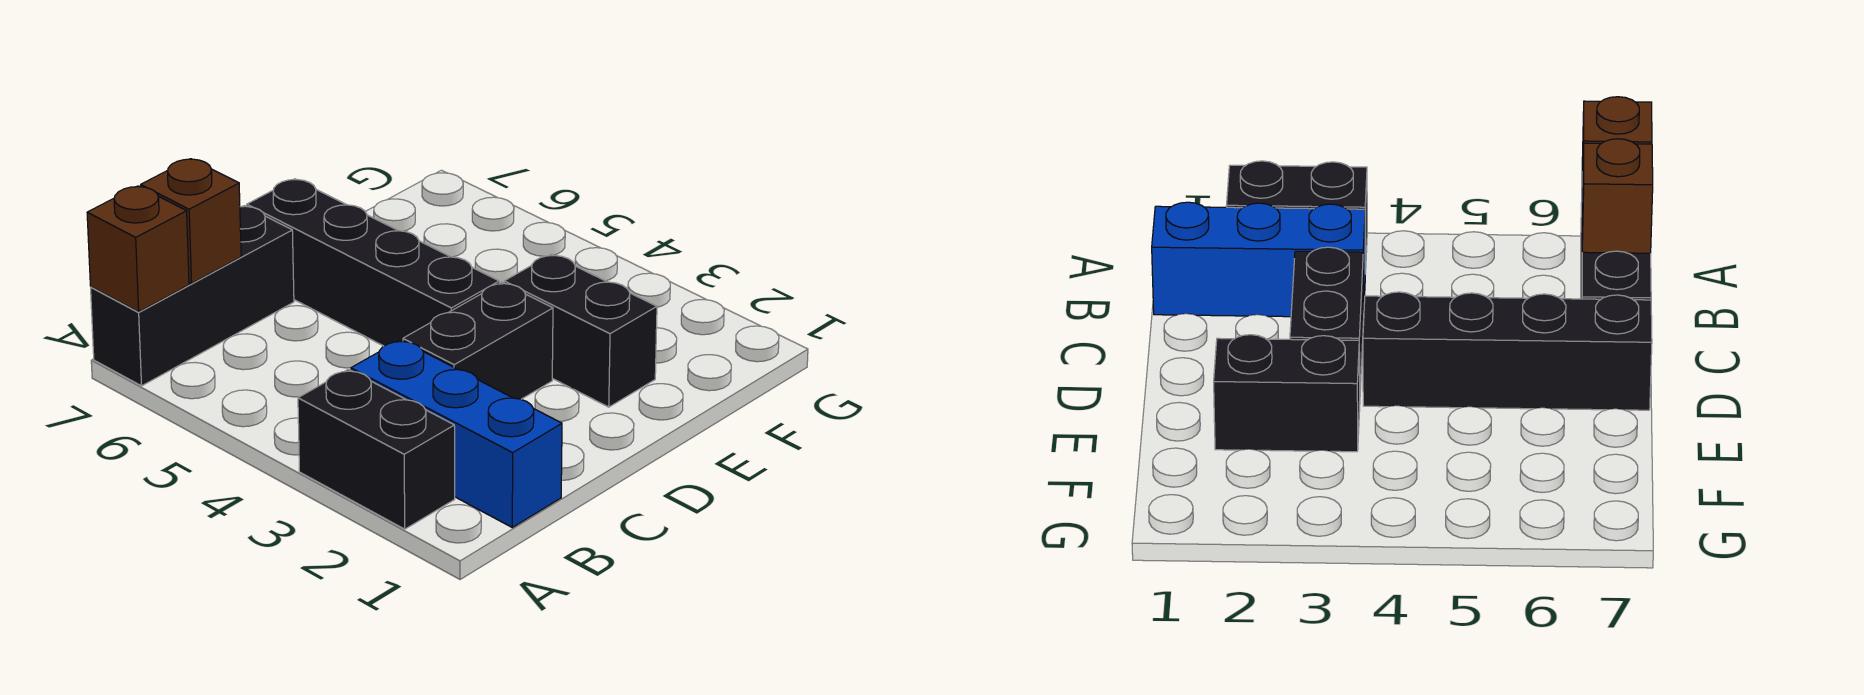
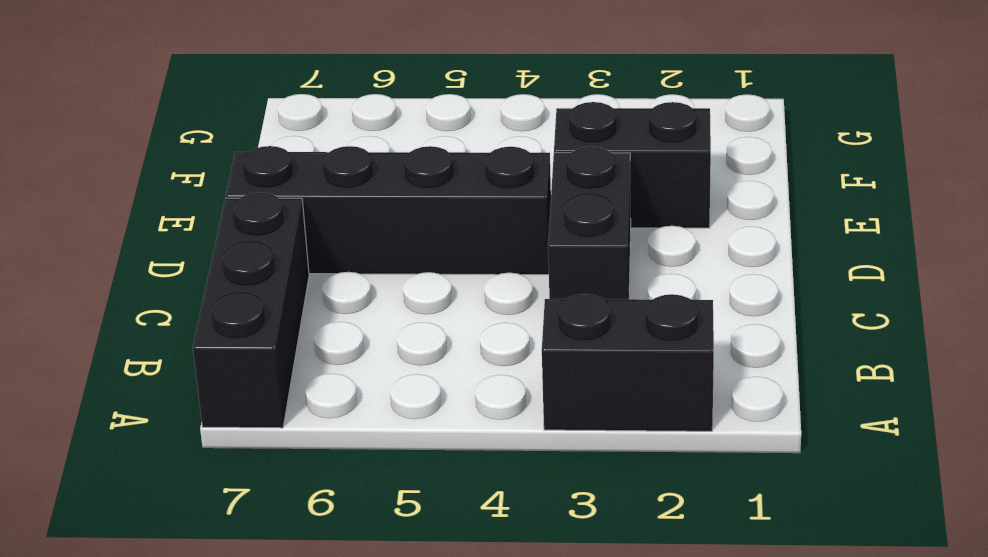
none -> blue brick B1:B3 level 1
none -> brown brick A7 level 2

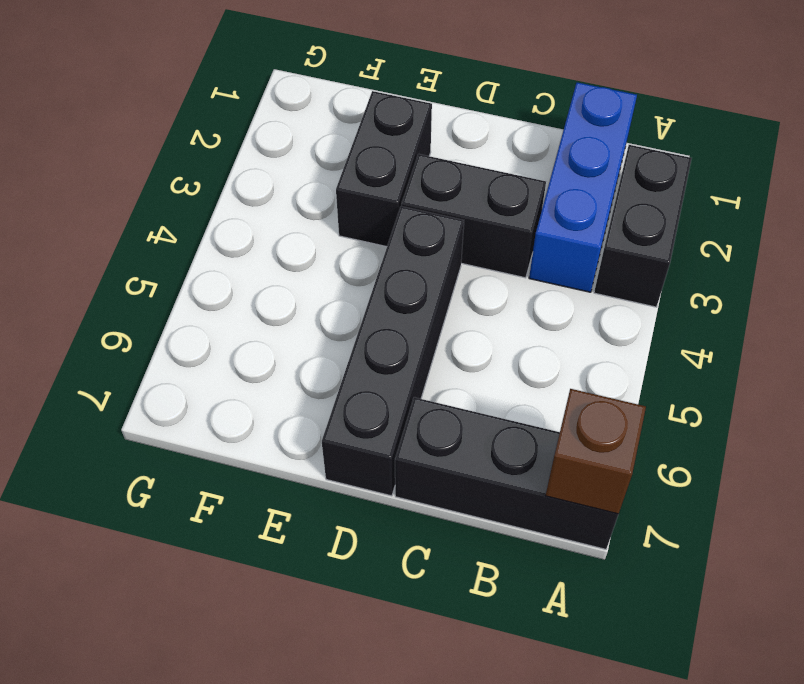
none -> brown brick B7 level 2

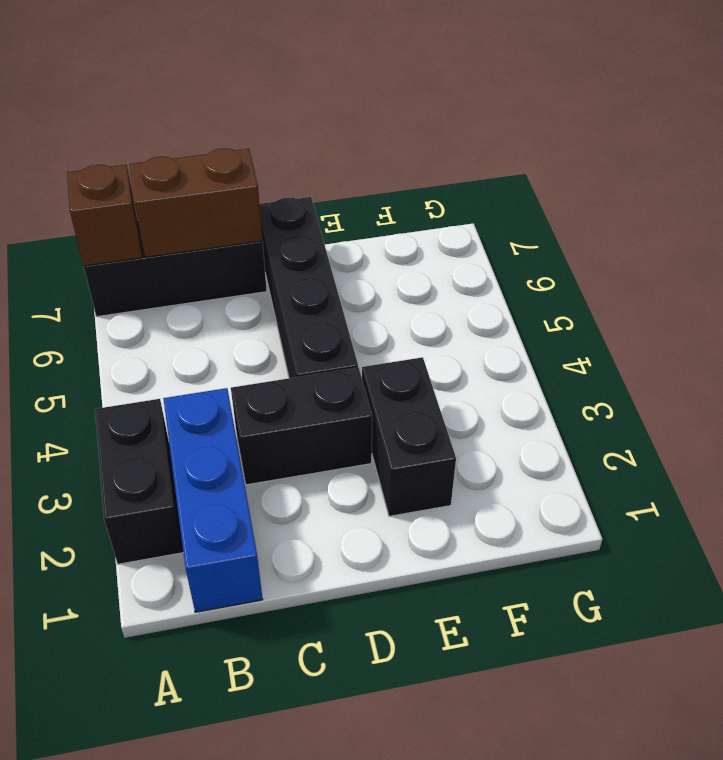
brown brick B7:C7 level 2 -> brown brick B7 level 2

